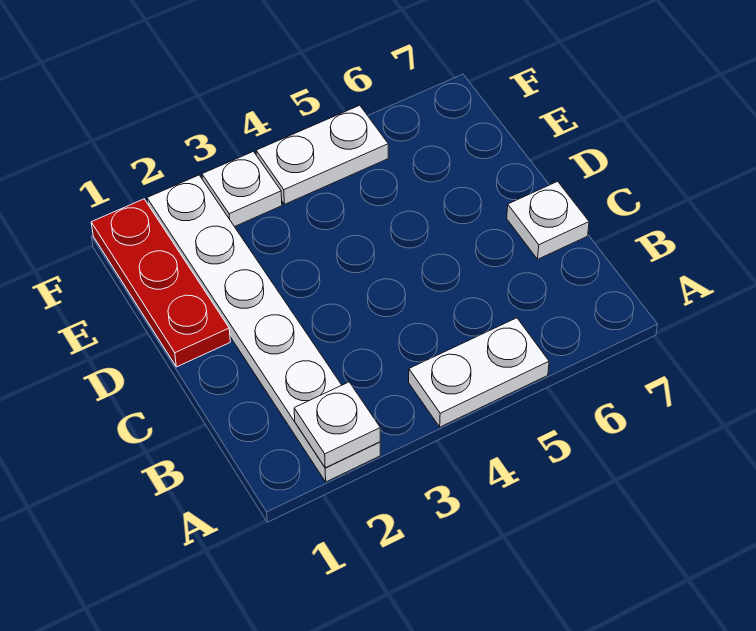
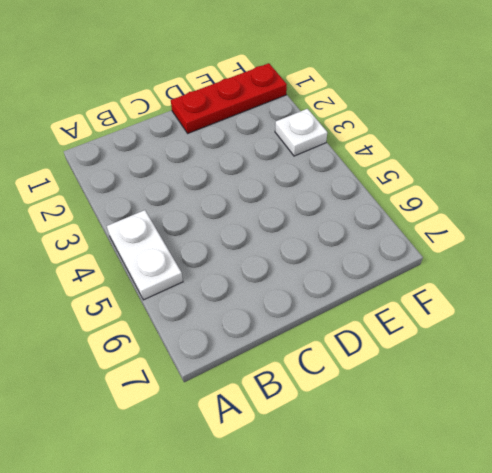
none -> white plate A2:F2 level 1
none -> white plate C7 level 1

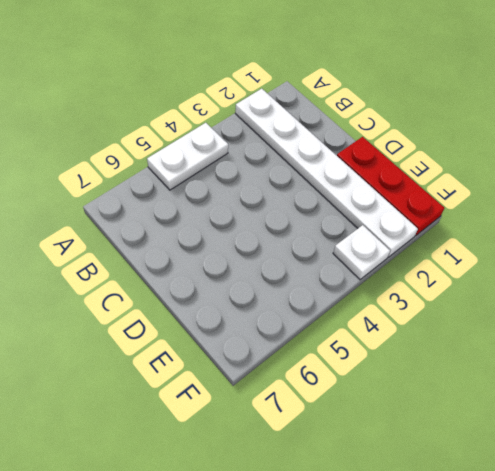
none -> white plate C7 level 1
none -> white plate F4:F5 level 1

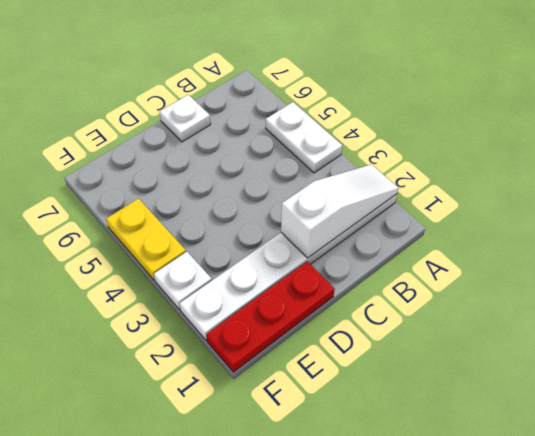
white slope A2:C2 level 2 top C -> white plate A2 level 2
yellow plate F4:F5 level 1 -> white plate F4:F5 level 1

